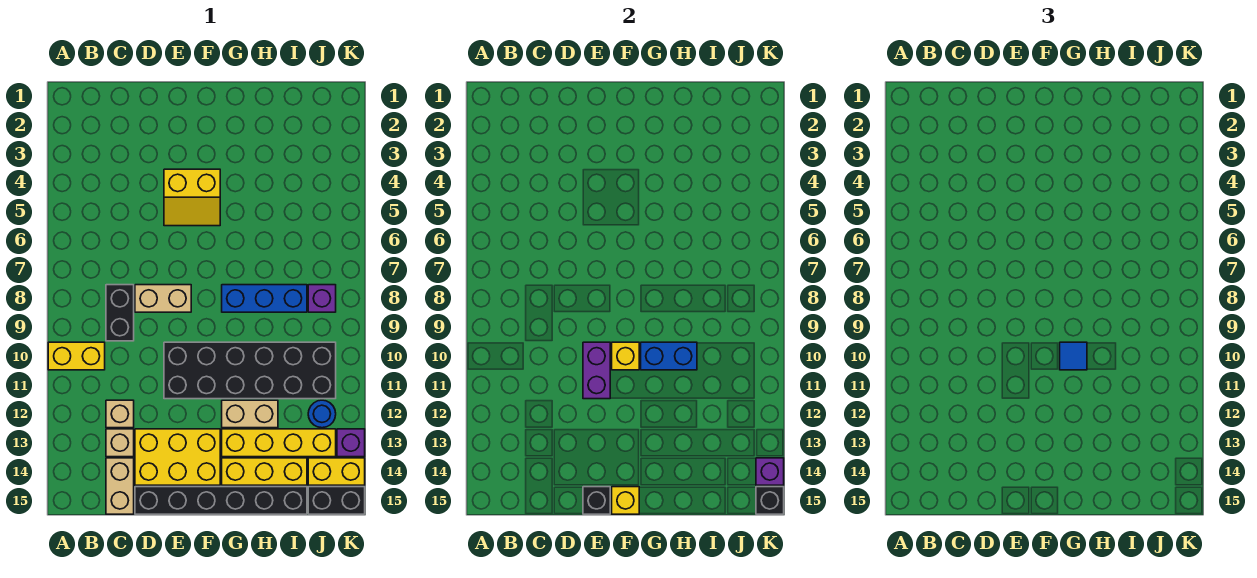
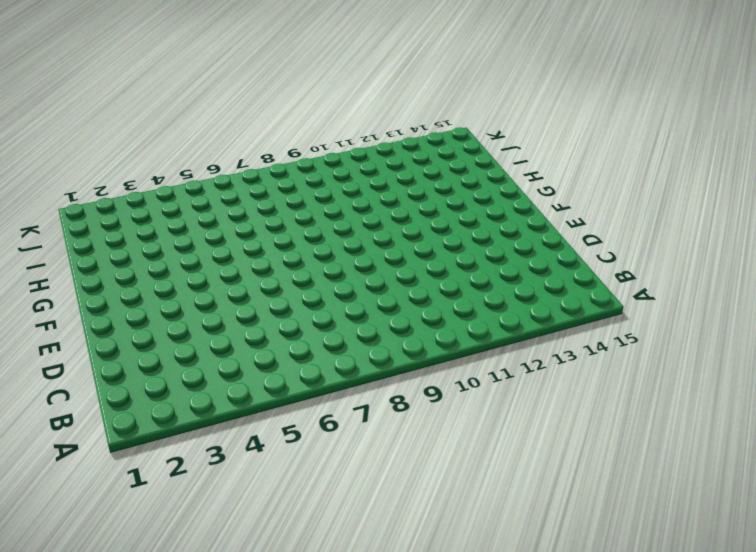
none -> yellow brick A10:B10 level 1
none -> black brick C8:C9 level 1
none -> tan brick C12 level 1

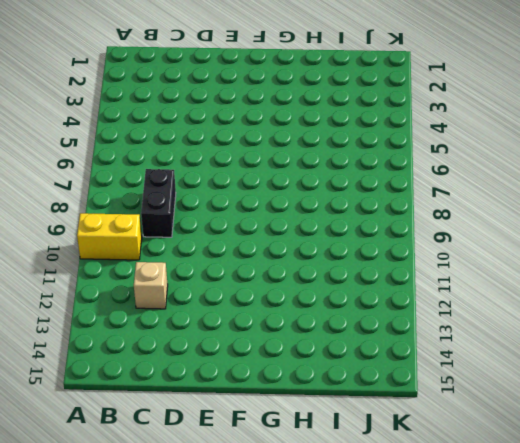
none -> tan brick C13 level 1
none -> tan brick C14:C15 level 1
none -> tan brick D8:E8 level 1

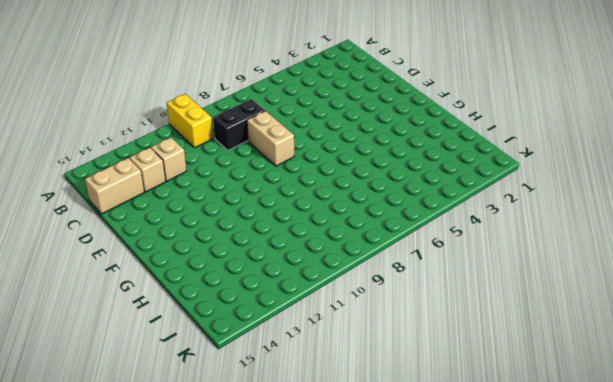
none -> yellow brick D13:F14 level 1
none -> black brick D15:I15 level 1
none -> yellow slope E4:F5 level 1 top 4

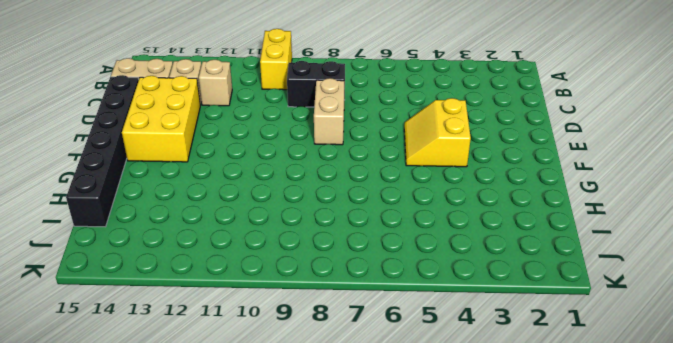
none -> black brick E10:J11 level 1
none -> blue brick G8:I8 level 1
none -> tan brick G12:H12 level 1

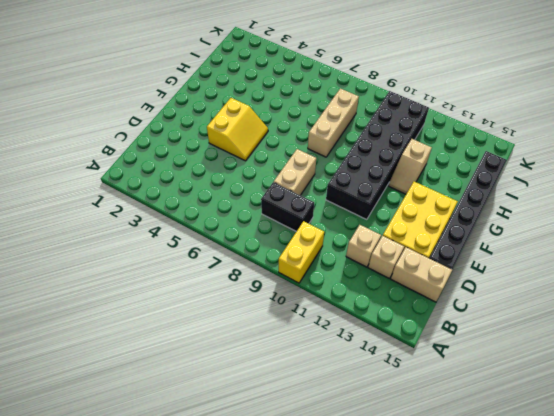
tan brick G8:I8 level 1 -> blue brick G8:I8 level 1
tan slope G12:H12 level 1 top H -> tan brick G12:H12 level 1
none -> yellow brick G13:J13 level 1
none -> yellow brick G14:I14 level 1
none -> purple brick J8 level 1

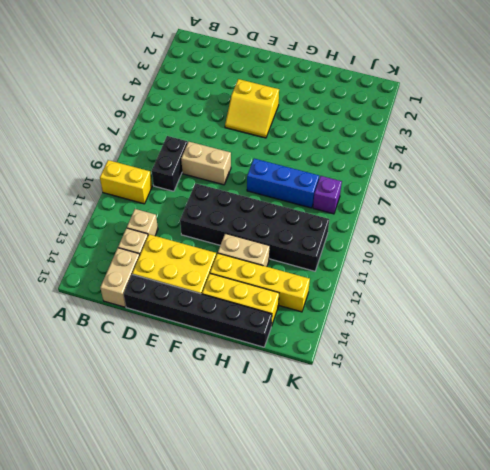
none -> blue round brick J12 level 1
none -> yellow brick J14:K14 level 1
none -> black brick J15:K15 level 1

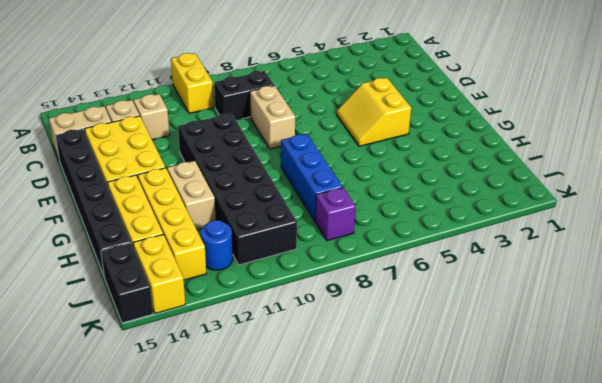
none -> purple brick K13 level 1
none -> purple brick E10:E11 level 2
none -> black brick E15 level 2

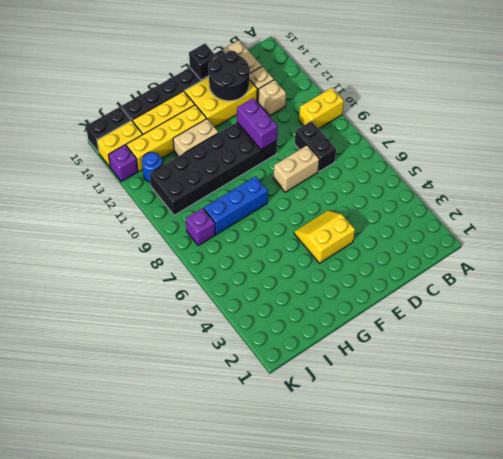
black round brick D13:E14 level 2 -> none
none -> yellow brick F10 level 2
none -> yellow brick F15 level 2
none -> blue brick G10:H10 level 2

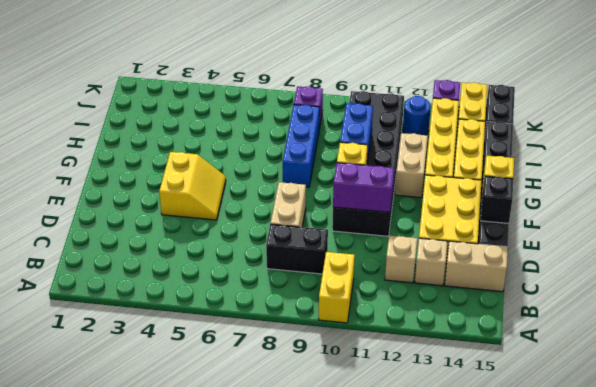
none -> purple brick K14 level 2
none -> black brick K15 level 2
none -> blue tile G10 level 3

